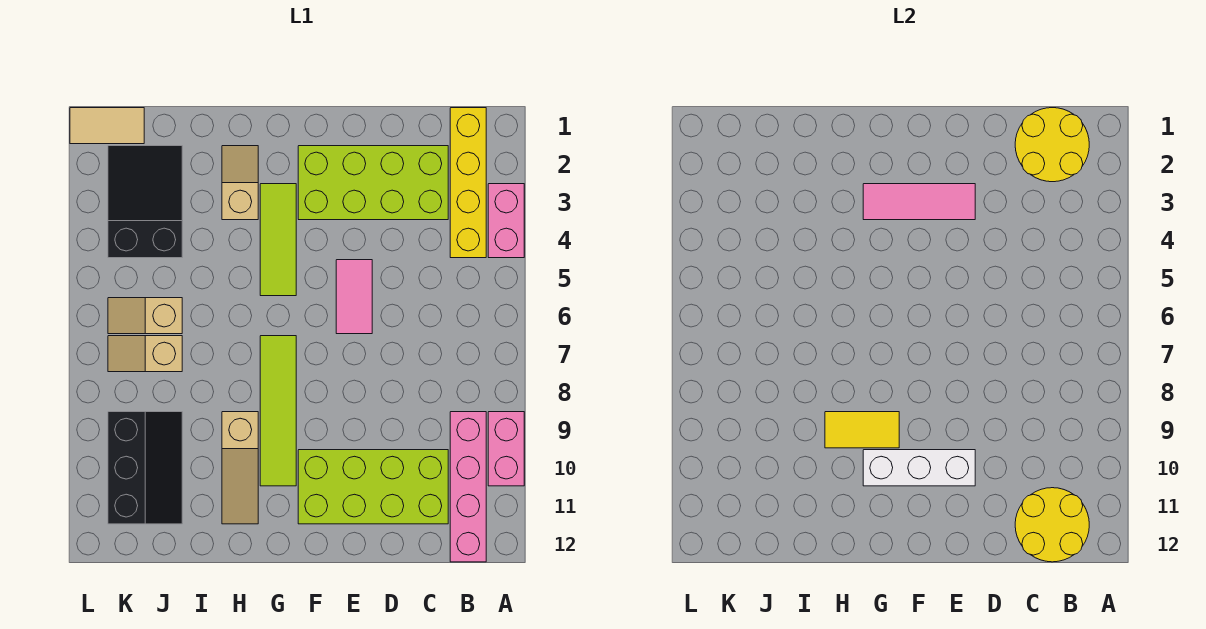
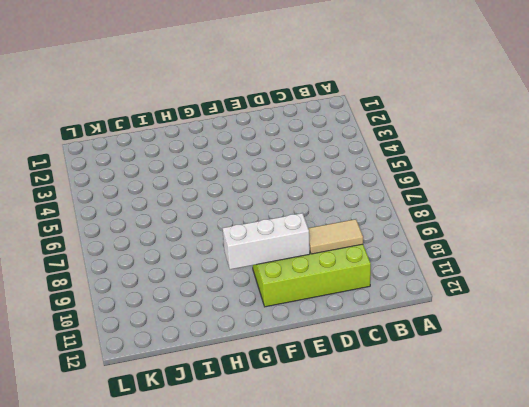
tan tile C10:D10 level 2 -> tan tile K1:L1 level 1
none -> pink brick A3:A4 level 1
none -> pink brick A9:A10 level 1
none -> yellow brick B1:B4 level 1

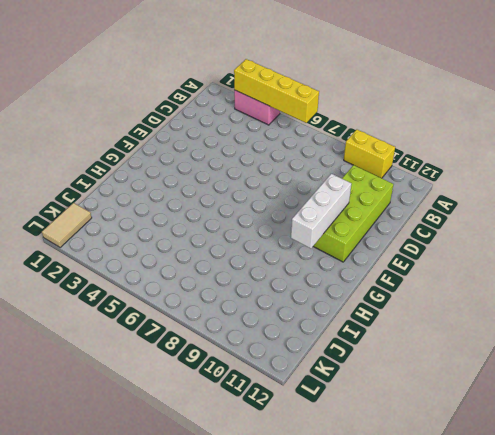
yellow brick A3:A6 level 2 -> yellow brick B1:B4 level 1
yellow brick A9:A10 level 1 -> pink brick A9:A10 level 1
none -> pink brick B9:B12 level 1
none -> lime brick C2:F3 level 1
none -> pink tile E5:E6 level 1

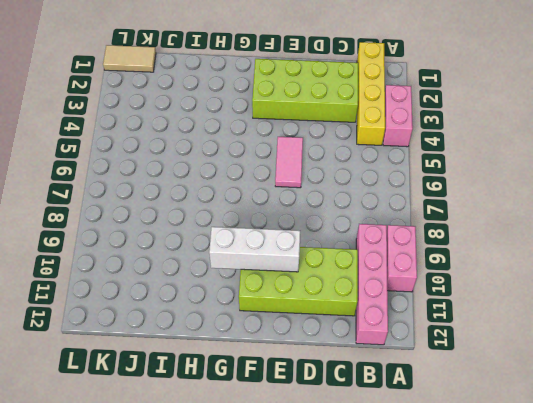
none -> lime tile G3:G5 level 1
none -> lime tile G7:G10 level 1
none -> tan slope H2:H3 level 1 top 3

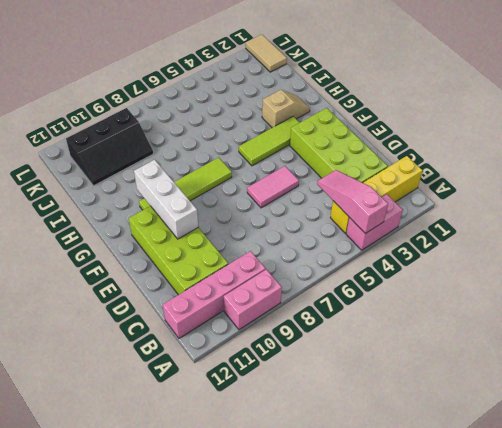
pink slope A4:C4 level 2 top A -> none
none -> tan slope H9:H11 level 1 top 9
none -> black slope J2:K4 level 1 top 4
none -> tan slope J6:K6 level 1 top J

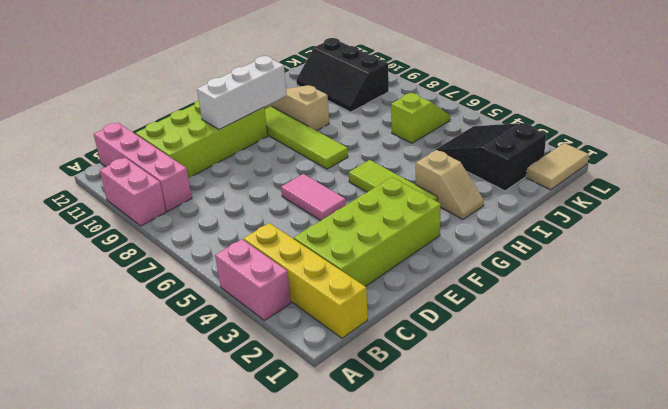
black slope J2:K4 level 1 top 2 -> black slope J2:K4 level 1 top 4
lime slope J6:K6 level 1 top J -> tan slope J6:K6 level 1 top J
none -> tan slope J7:K7 level 1 top J
none -> yellow round brick B1:C2 level 2
none -> yellow round brick B11:C12 level 2

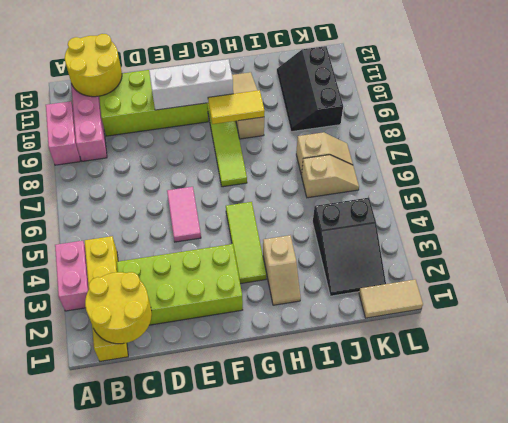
none -> pink tile E3:G3 level 2

